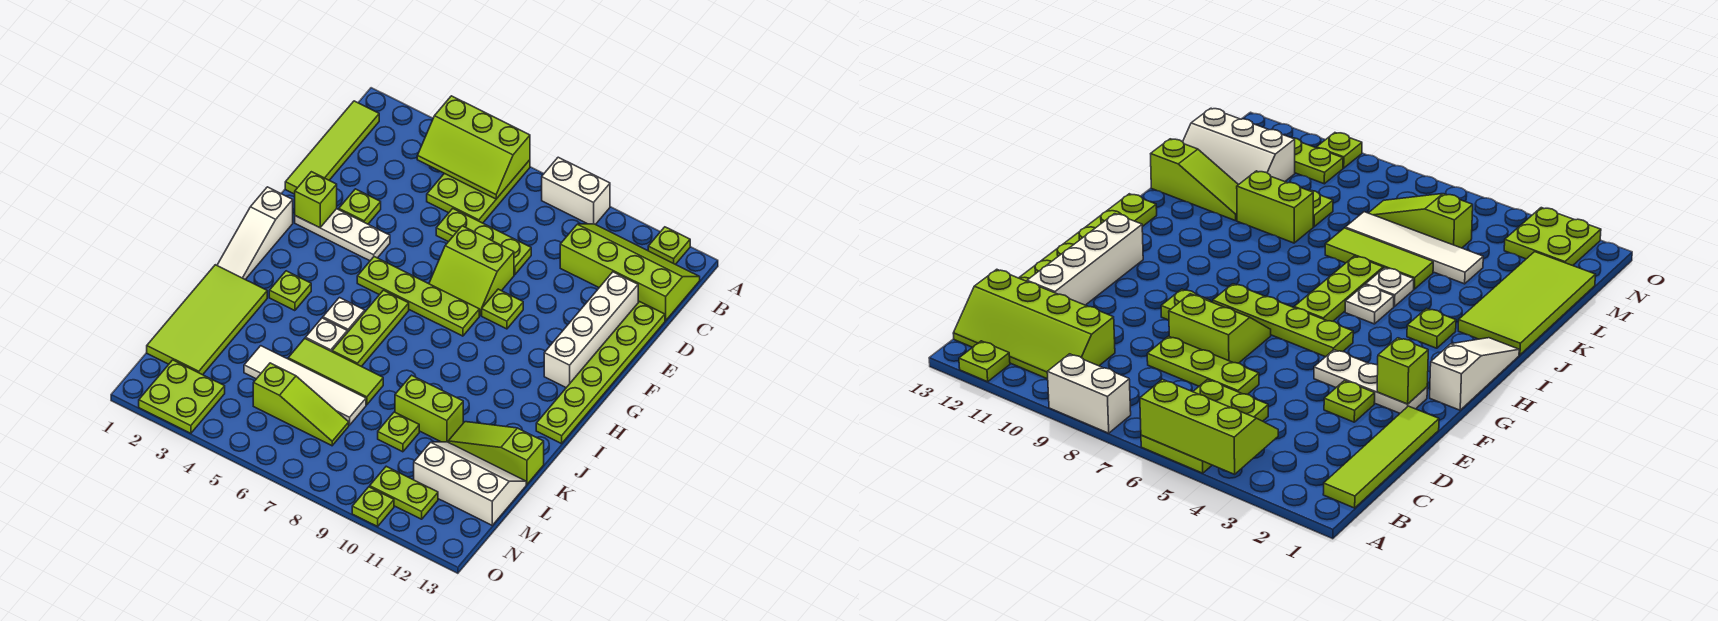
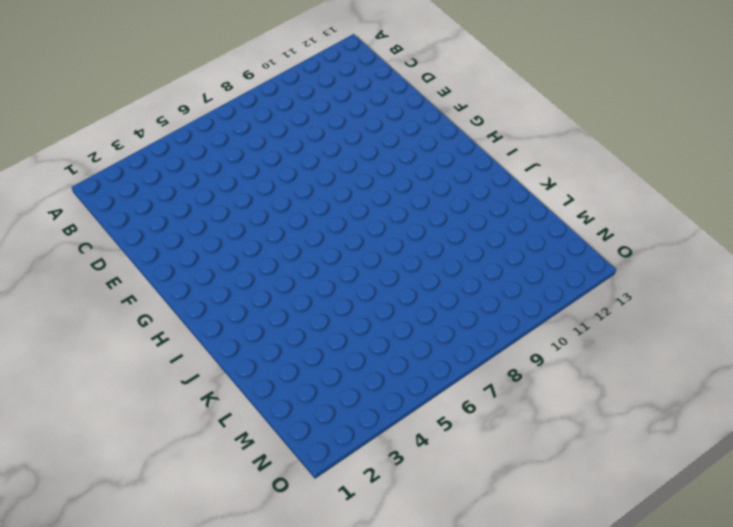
none -> lime plate A5:C6 level 1
none -> white brick A8:A9 level 1
none -> lime plate A12 level 1
none -> lime tile B1:E1 level 1

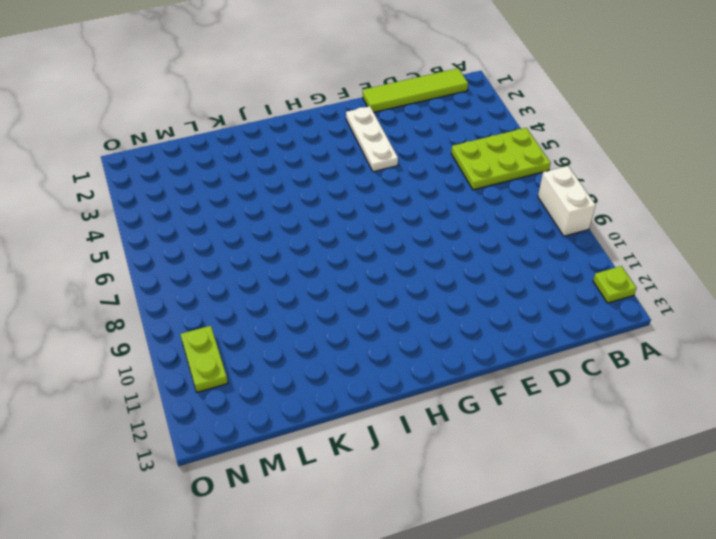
none -> lime slope B10:C13 level 1 top C
none -> lime plate D6:D8 level 1
none -> white brick D12:G12 level 1
none -> lime plate D13:I13 level 1

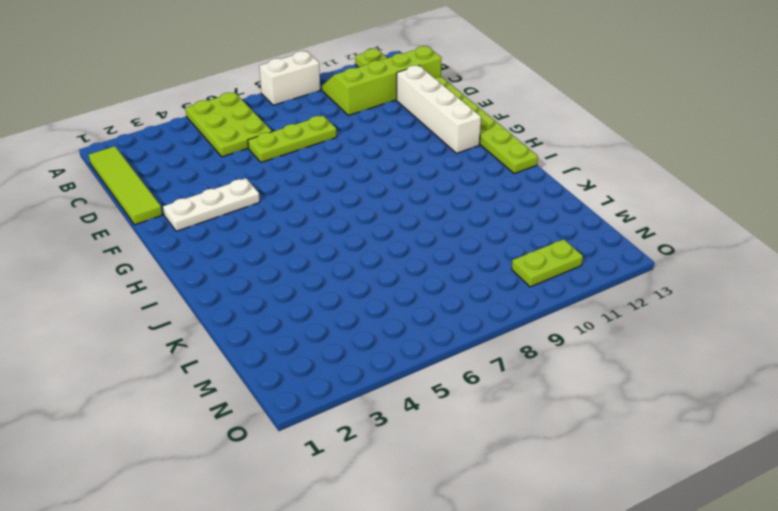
none -> lime plate E3 level 1
none -> lime slope E7:F8 level 1 top E
none -> lime plate F9 level 1
none -> white slope G1:I1 level 1 top G

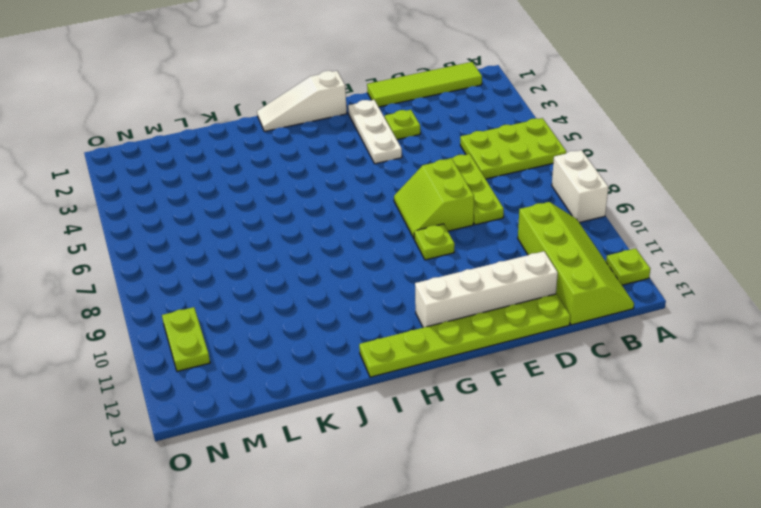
none -> lime plate G5:G8 level 1
none -> lime plate H6:J6 level 1
none -> lime plate I3 level 1
none -> white plate I5 level 1

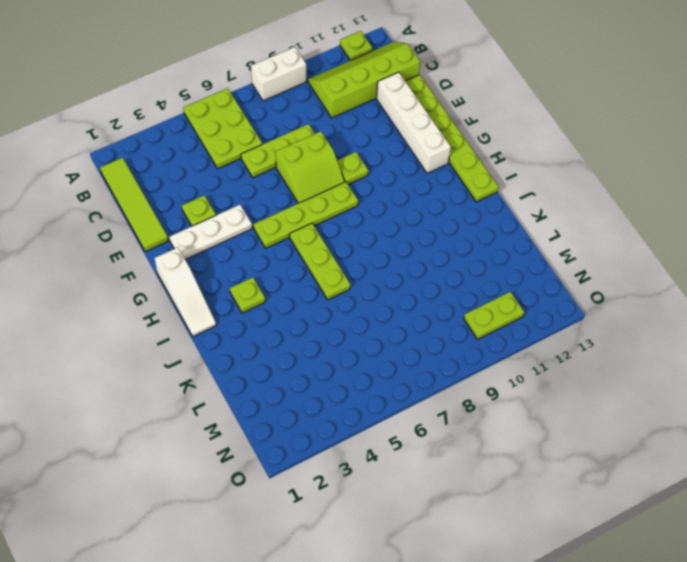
none -> white plate I5 level 1
none -> lime tile J1:M2 level 1
none -> white plate J5 level 1
none -> lime tile K5:K7 level 1

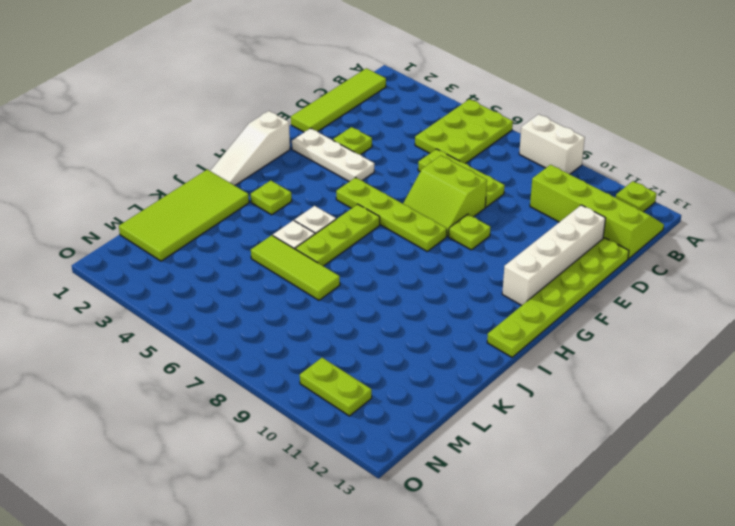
none -> lime brick K9:K10 level 1
none -> lime slope K11:K13 level 1 top 13
none -> white tile L4:L7 level 1
none -> lime plate L9 level 1

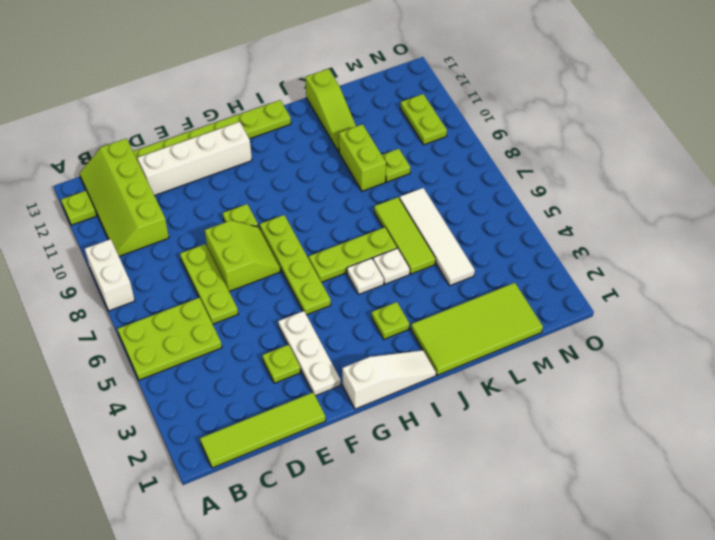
none -> white slope L11:M13 level 1 top M
none -> lime slope M5:M7 level 1 top 5
none -> lime plate N2:O3 level 1
none -> lime plate O10 level 1

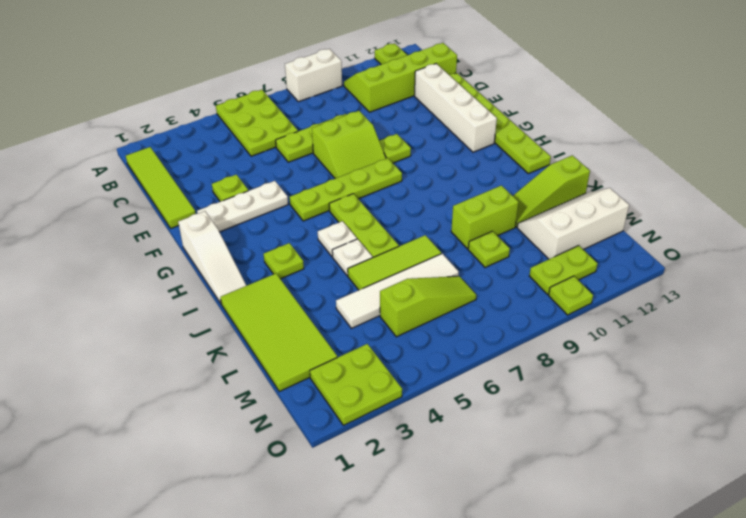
none -> lime slope A4:B6 level 2 top A
none -> lime brick F2 level 2

